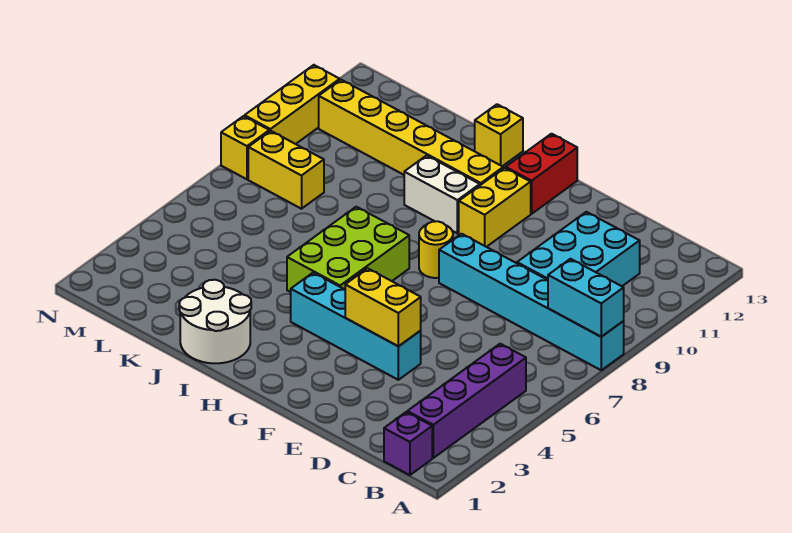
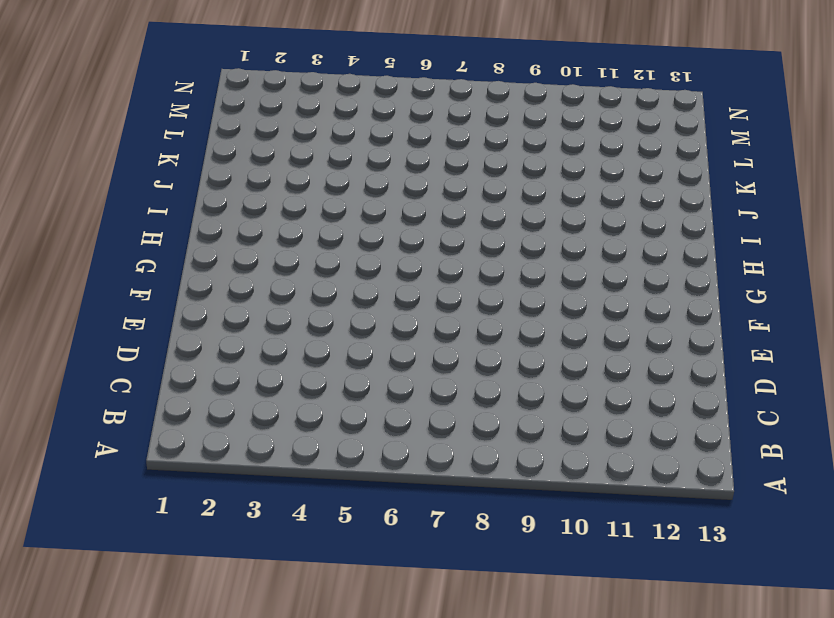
none -> cyan brick A8:F8 level 1
none -> purple brick B1 level 1
none -> purple brick B2:B5 level 1

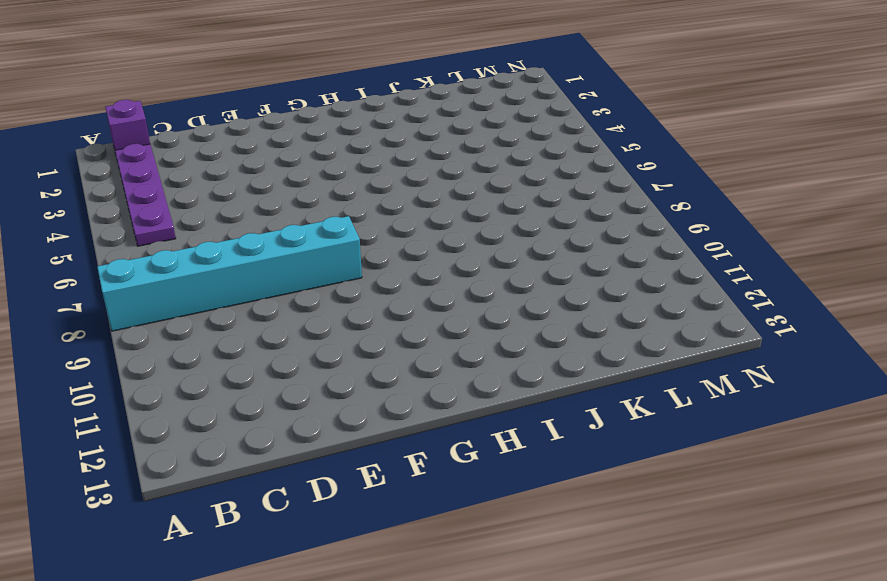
purple plate B2:B5 level 1 -> purple brick B2:B5 level 1
none -> cyan brick C9:D11 level 1
none -> cyan brick E4:H4 level 1
none -> yellow round brick G8 level 1

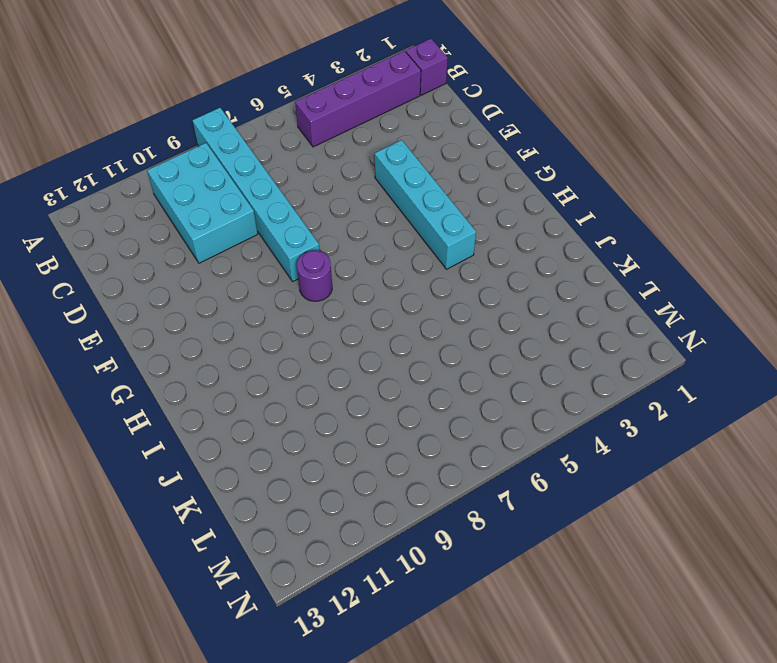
cyan brick B9:D10 level 1 -> cyan brick C9:D11 level 1
purple round brick G8 level 1 -> yellow round brick G8 level 1
none -> yellow brick G10:G11 level 1
none -> red brick G12:G13 level 1
none -> lime brick H5:I7 level 1

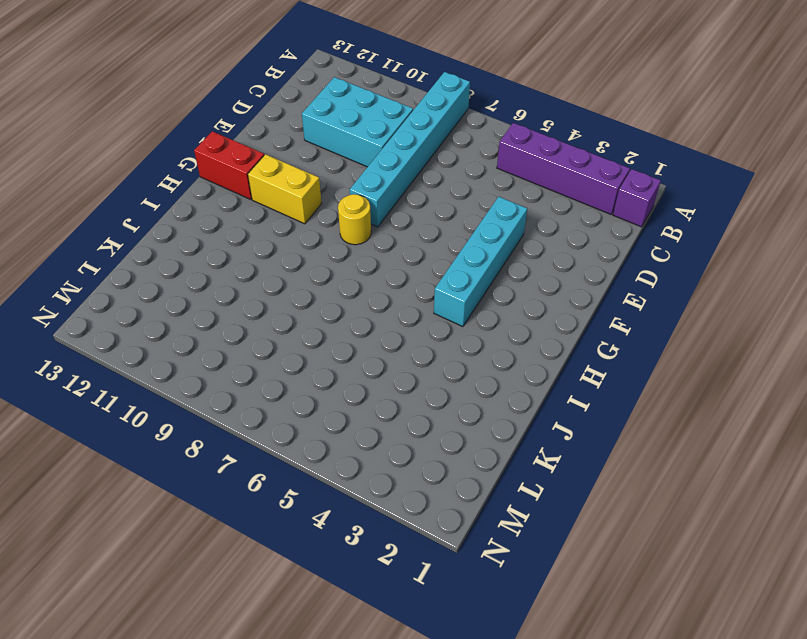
none -> lime brick H5:I7 level 1
none -> white brick H10:I10 level 1
none -> yellow brick H11:M11 level 1

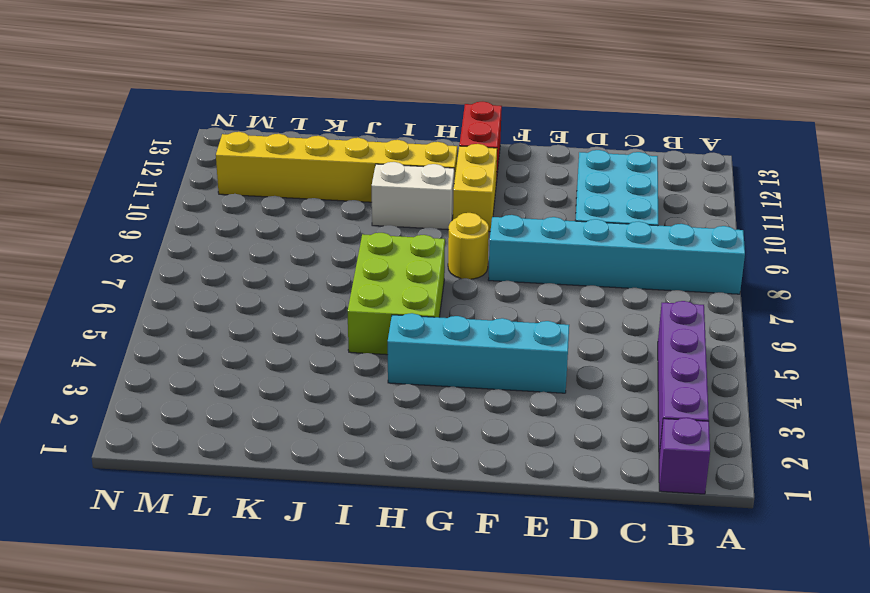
none -> white round brick I1:J2 level 1
none -> yellow brick I13 level 1
none -> yellow brick L8:M8 level 1

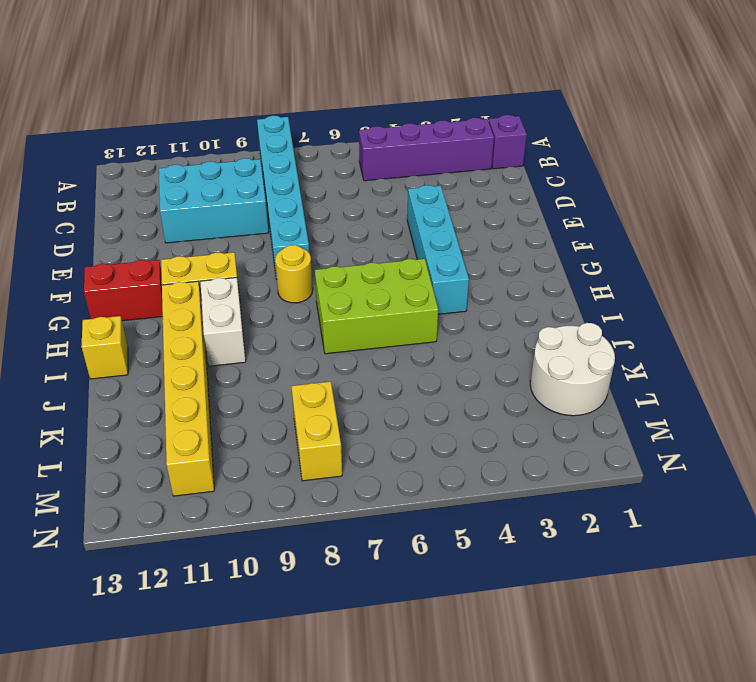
white round brick K1:L2 level 1 -> white round brick I1:J2 level 1
none -> yellow brick N8 level 1
none -> yellow brick N9:N11 level 1
none -> cyan brick A8:B8 level 2

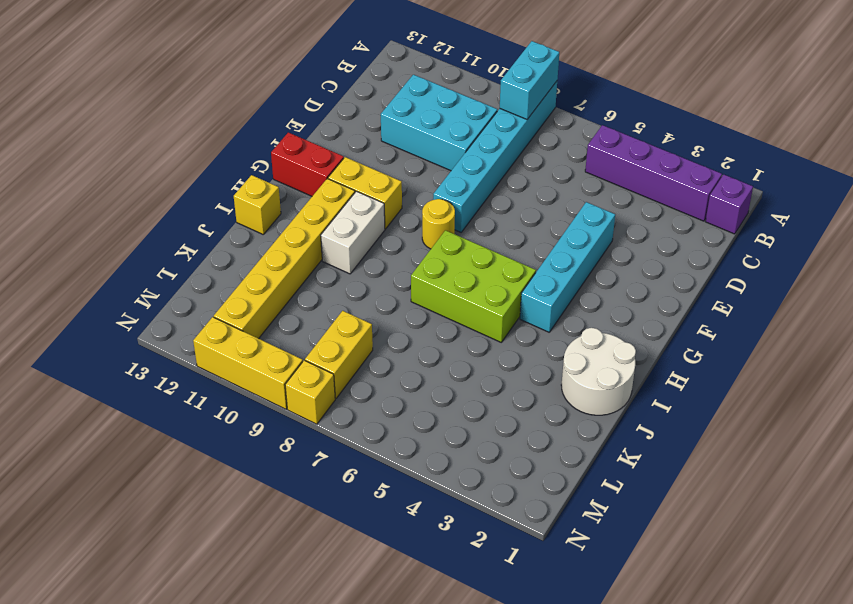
none -> yellow brick E4:F4 level 2

